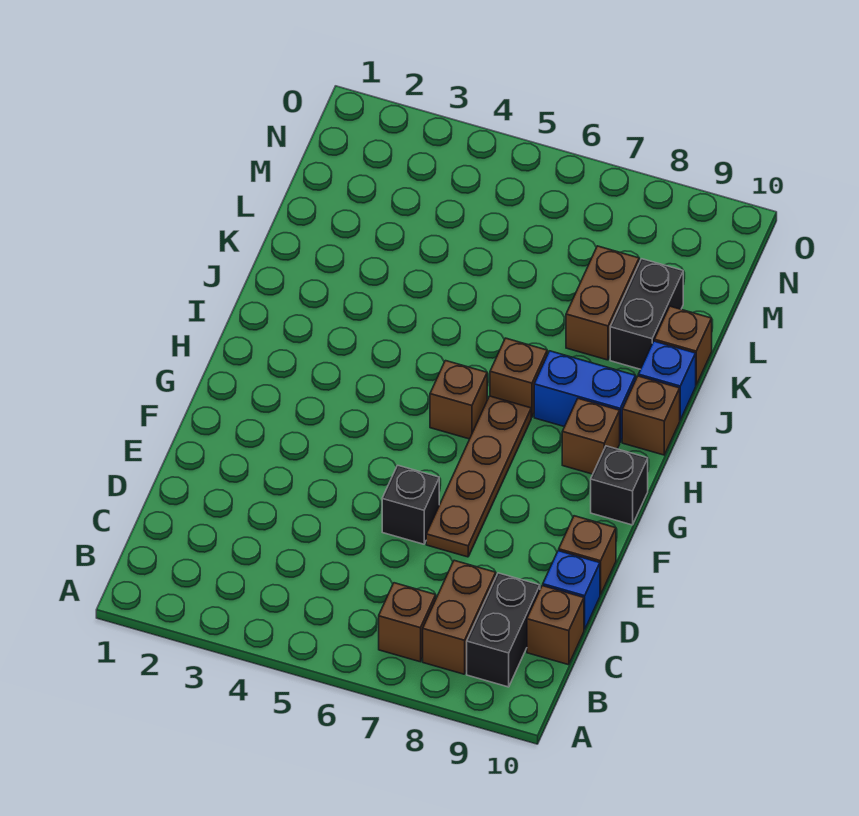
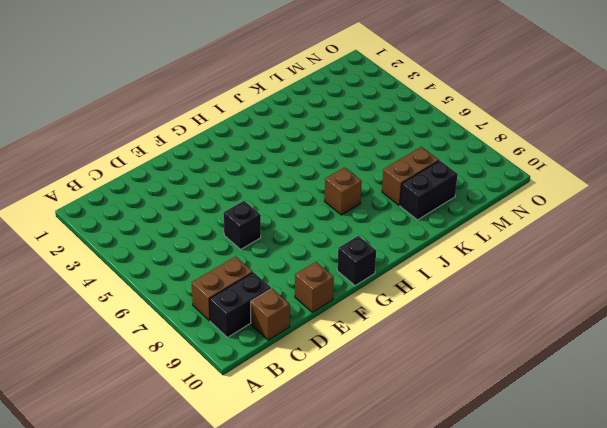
none -> brown brick B7 level 1
none -> blue brick D10 level 1
none -> brown plate E7:H7 level 1

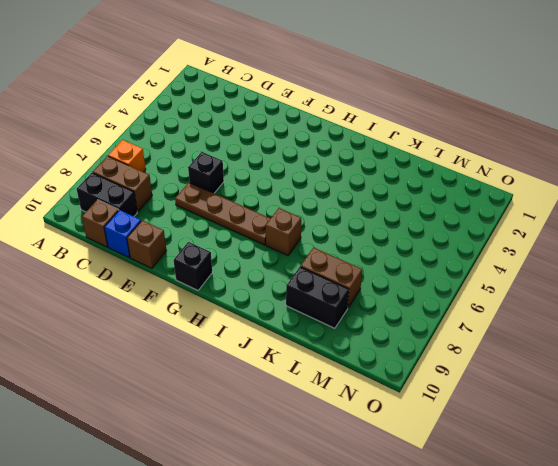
orange brick B7 level 1 -> brown brick B7 level 1
none -> brown brick H6 level 1
none -> brown brick H9 level 1
none -> blue brick I8:I9 level 1

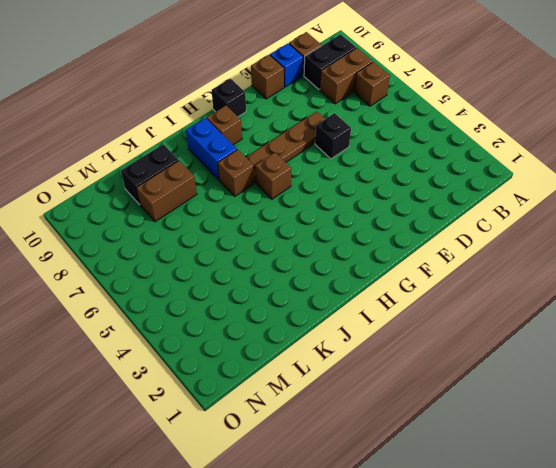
none -> brown brick I10 level 1
none -> blue brick J10 level 1
none -> brown brick K10 level 1

